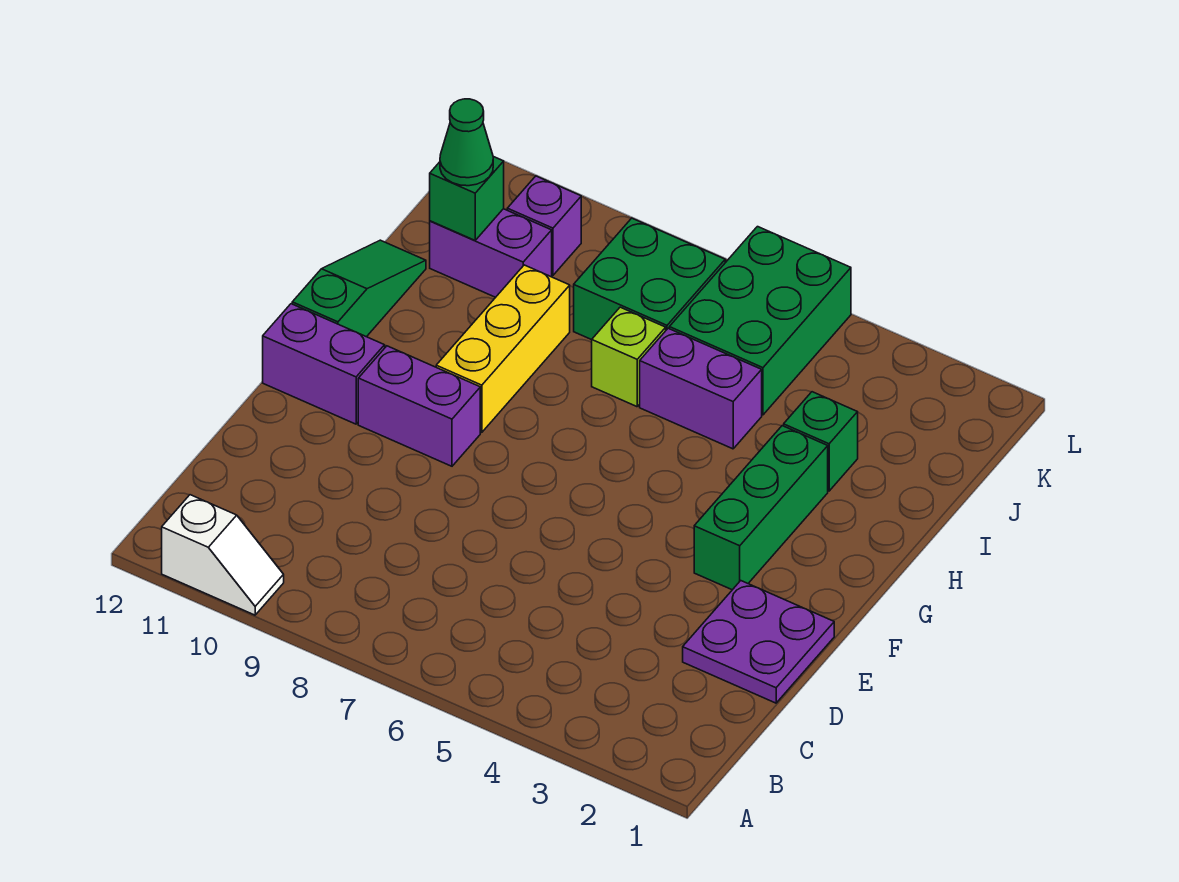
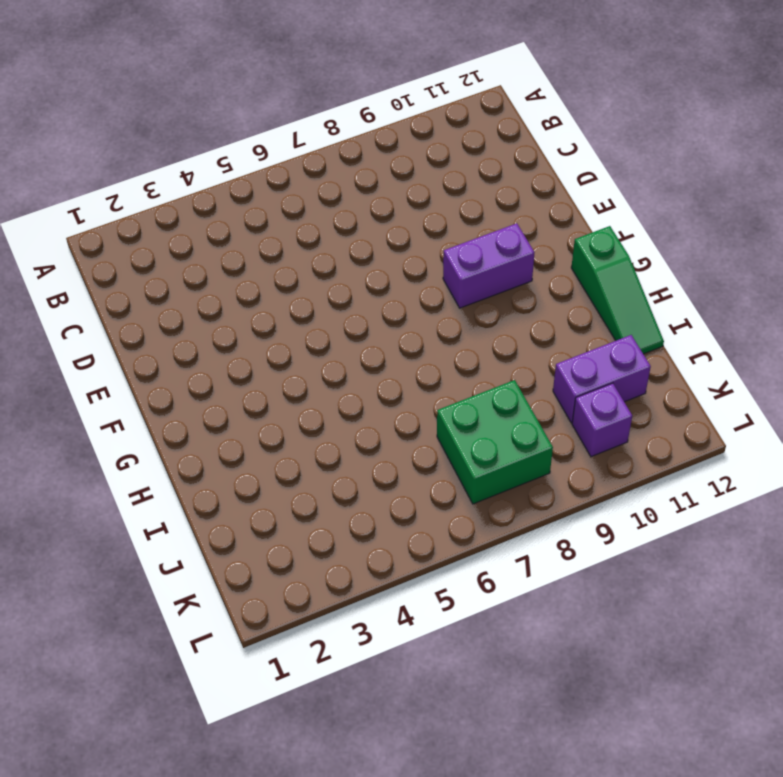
none -> white slope A10:A11 level 1 top 11
none -> purple plate D1:E2 level 1
none -> green brick F3:H3 level 1

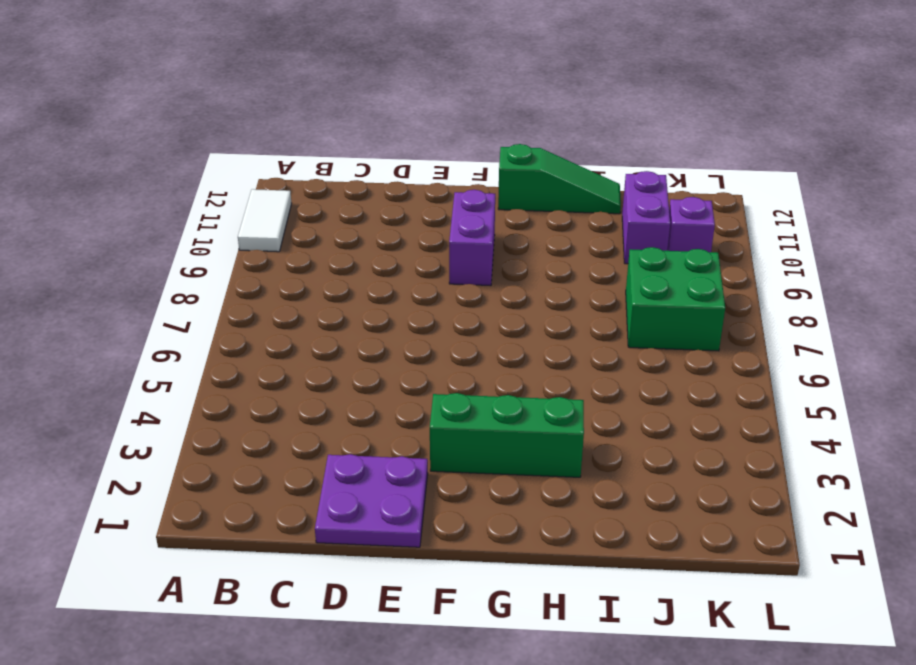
white tile A10:A11 level 1 -> white slope A10:A11 level 1 top 11
none -> purple brick F11:F12 level 1
none -> yellow brick G9:I9 level 1
none -> green brick I3 level 1

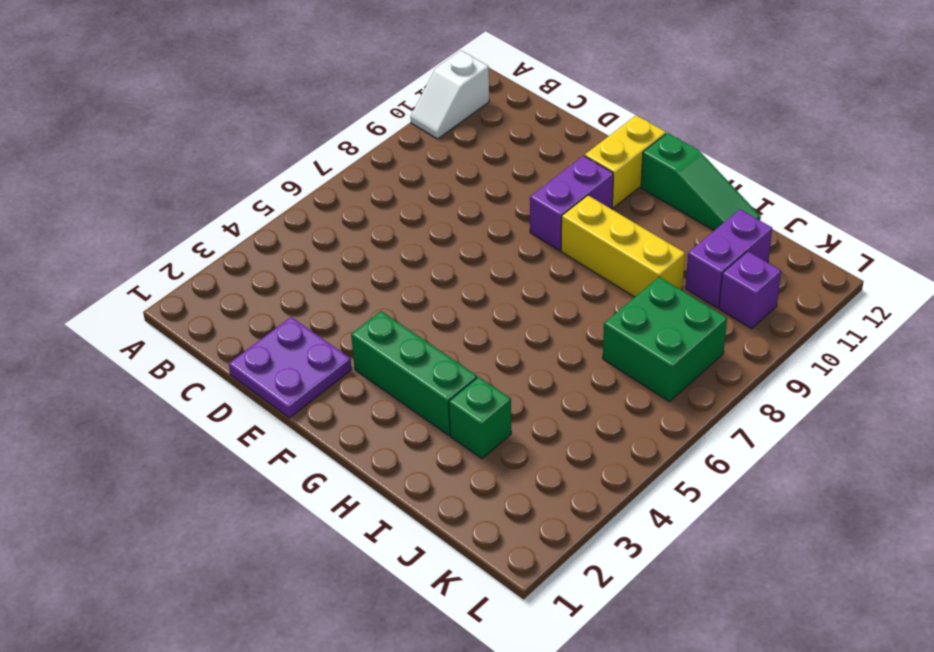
yellow brick F11:F12 level 1 -> purple brick F11:F12 level 1
none -> purple brick I5:I6 level 1
none -> lime brick I7 level 1
none -> green brick J5:L6 level 1

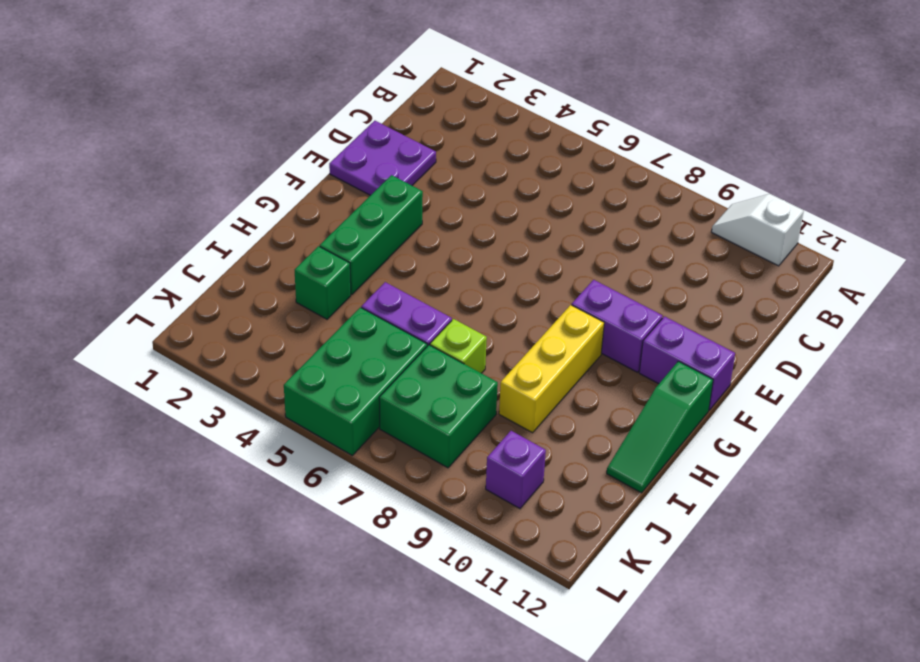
none -> purple brick J10:J11 level 1
none -> green brick J11 level 2
none -> green cone J11 level 3

